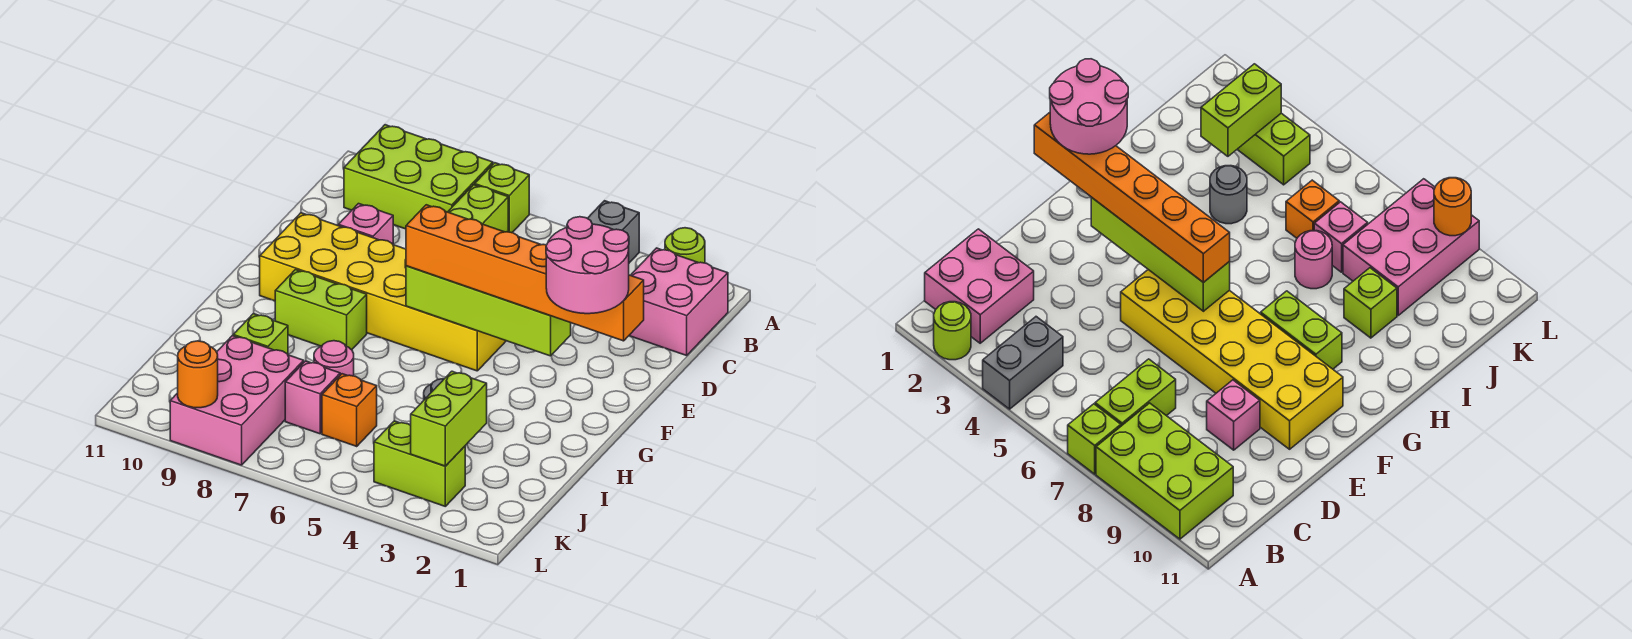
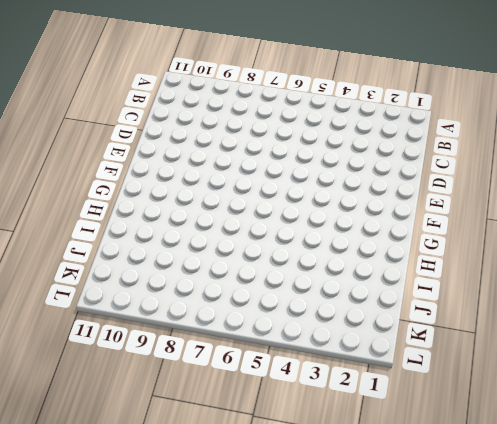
none -> lime round brick A2 level 1
none -> grey brick A4:B4 level 1
none -> lime brick A7 level 1

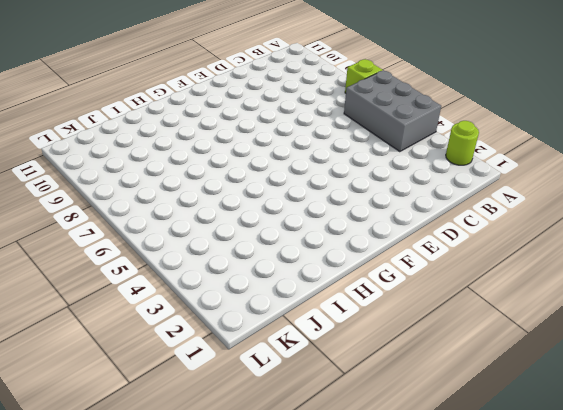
grey brick A4:B6 level 1 -> grey brick A4:B4 level 1
none -> lime brick A8:B10 level 1
none -> pink brick B1:C2 level 1
none -> lime brick B7:C7 level 1

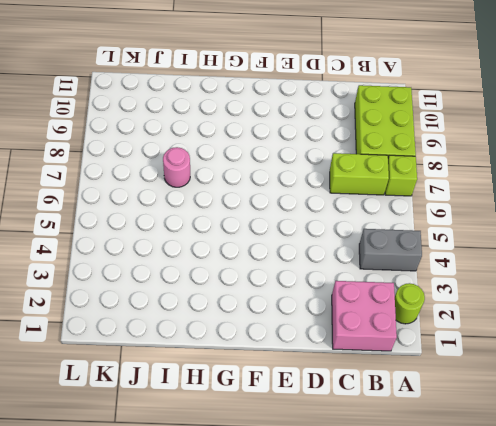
none -> pink brick D9 level 1
none -> yellow brick E5:F10 level 1
none -> lime brick G8:G9 level 1

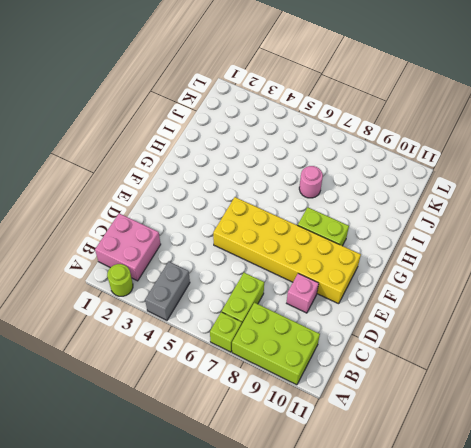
none -> grey round brick I4 level 1
none -> lime brick I9 level 1
none -> orange brick J6 level 1

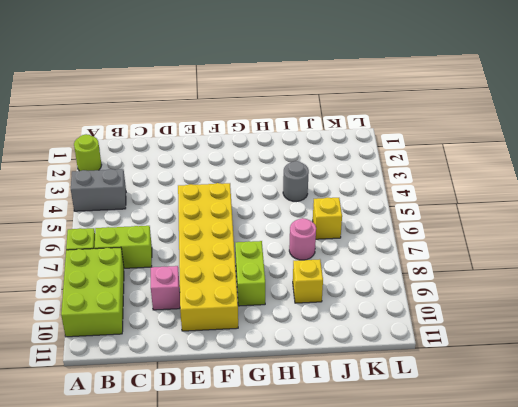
yellow brick I9 level 1 -> lime brick I9 level 1
yellow brick J6 level 1 -> orange brick J6 level 1
none -> pink brick B1:C2 level 1
none -> pink brick J7 level 1
none -> pink brick J8:L9 level 1

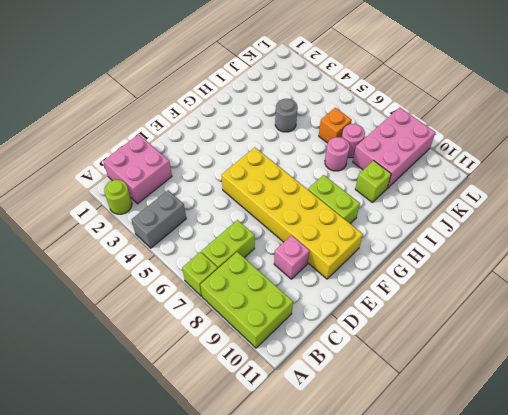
pink round brick J7 level 1 -> pink brick J7 level 1
none -> lime brick K3:K4 level 1
none -> lime brick F3:F6 level 2
none -> lime brick J3:K3 level 2

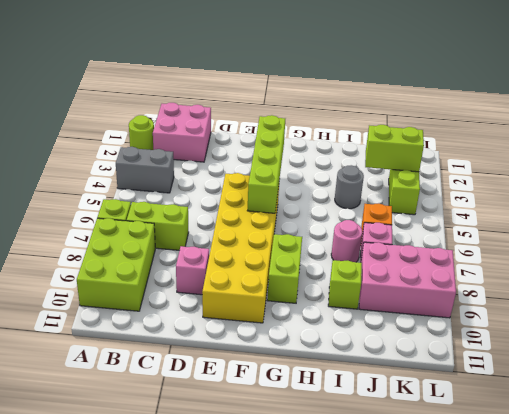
none -> orange round brick L9 level 2
none -> orange brick F1:F6 level 3
none -> pink round brick F1:G2 level 4

